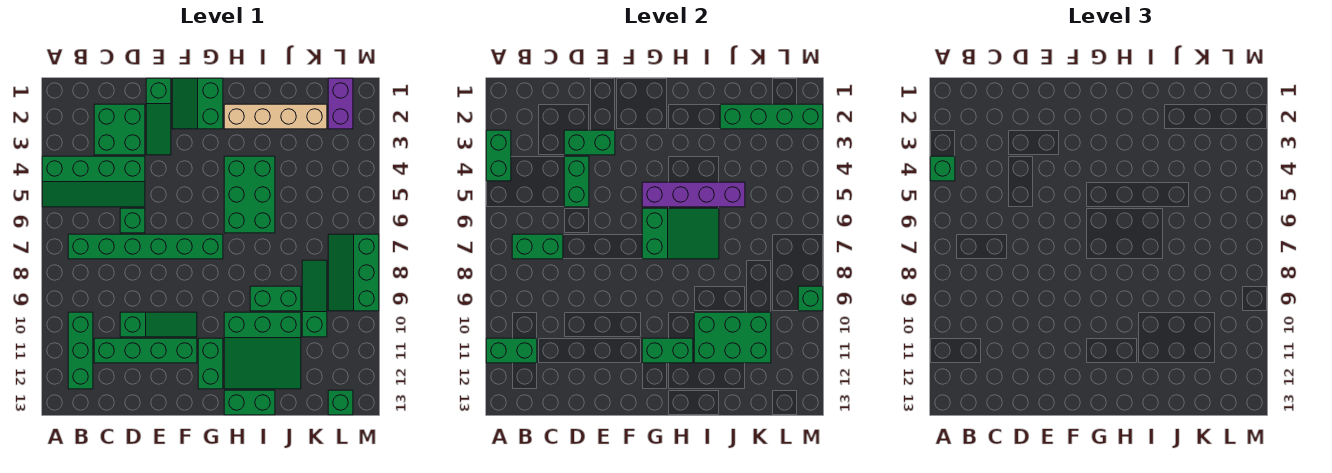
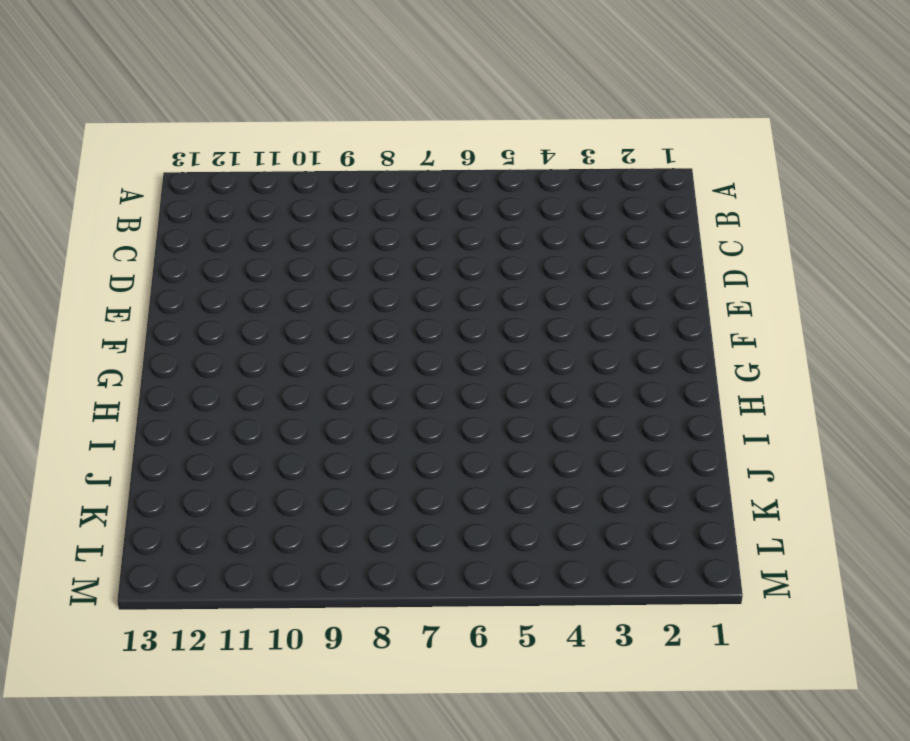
none -> green slope A4:D5 level 1 top 4
none -> green brick B7:G7 level 1
none -> green brick B10:B12 level 1
none -> green brick C2:D3 level 1

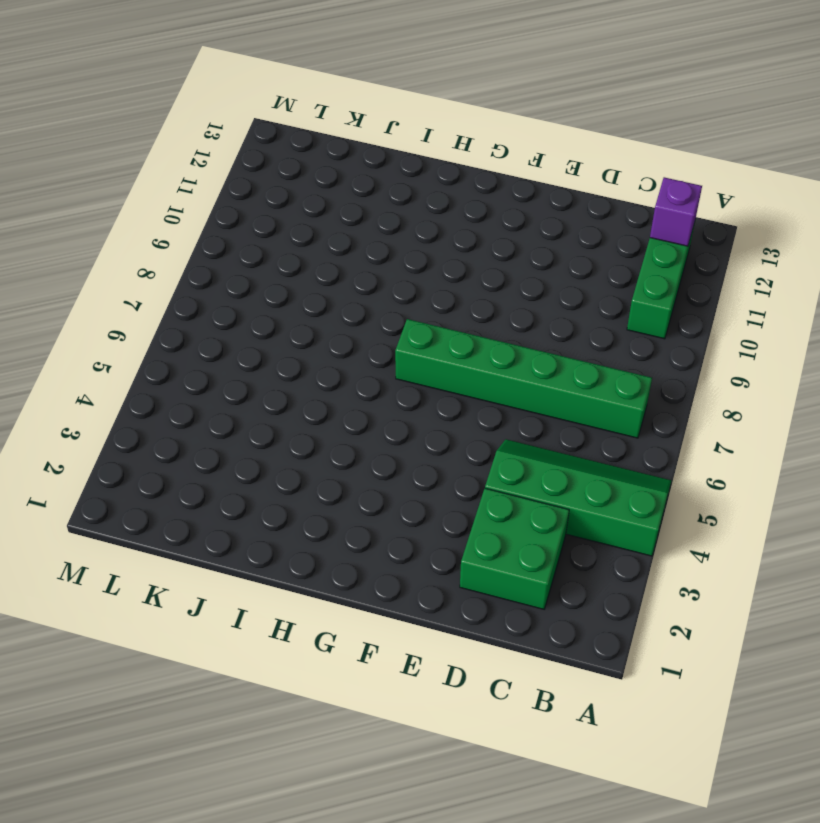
purple brick B12 level 2 -> none
none -> green brick C11:F11 level 1
none -> green brick D6 level 1
none -> green slope D10:F10 level 1 top D
none -> green slope E1:E3 level 1 top 1

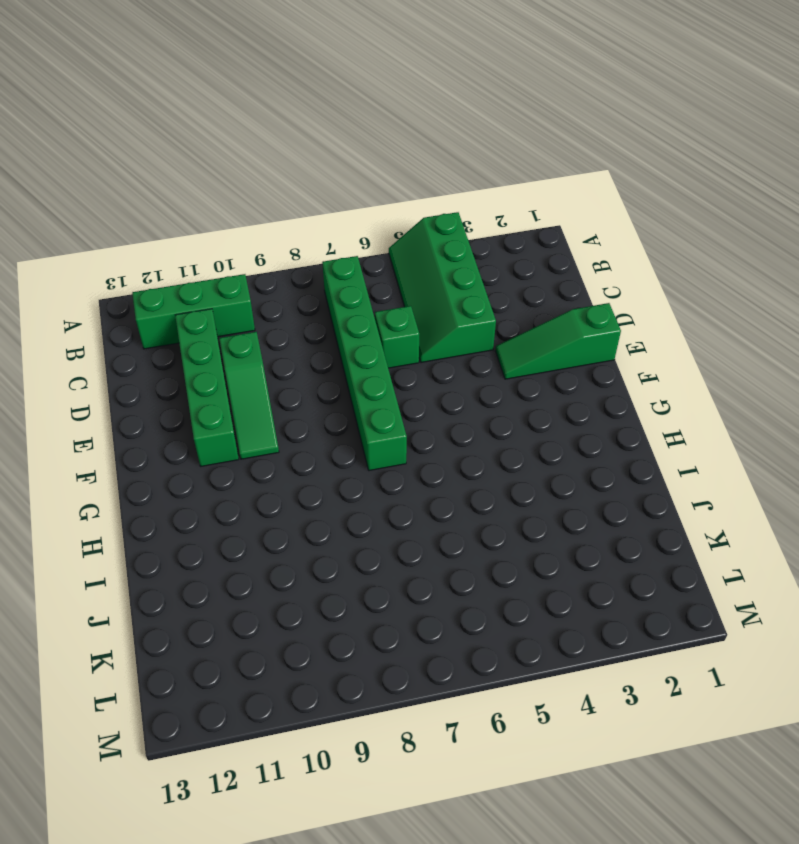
none -> green brick C2:D3 level 1
none -> green slope F1:G2 level 1 top G
none -> green brick G11:G12 level 1
none -> tan brick H2:K2 level 1

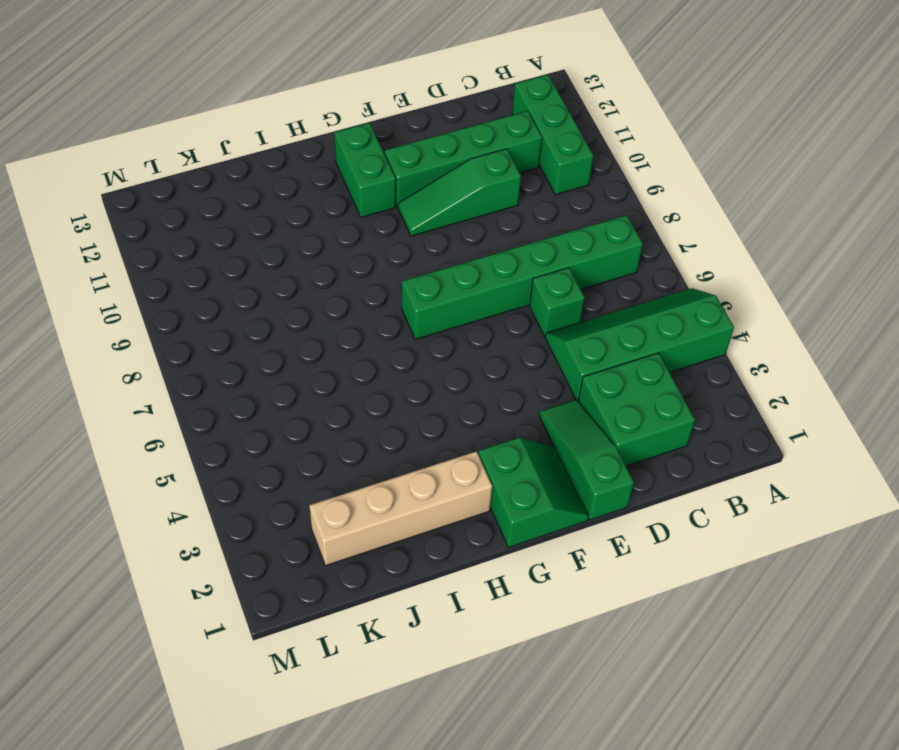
none -> green brick H4:I6 level 1
none -> green slope H10:J12 level 1 top 10
none -> green brick H13:I13 level 1
none -> green brick I9:J9 level 1

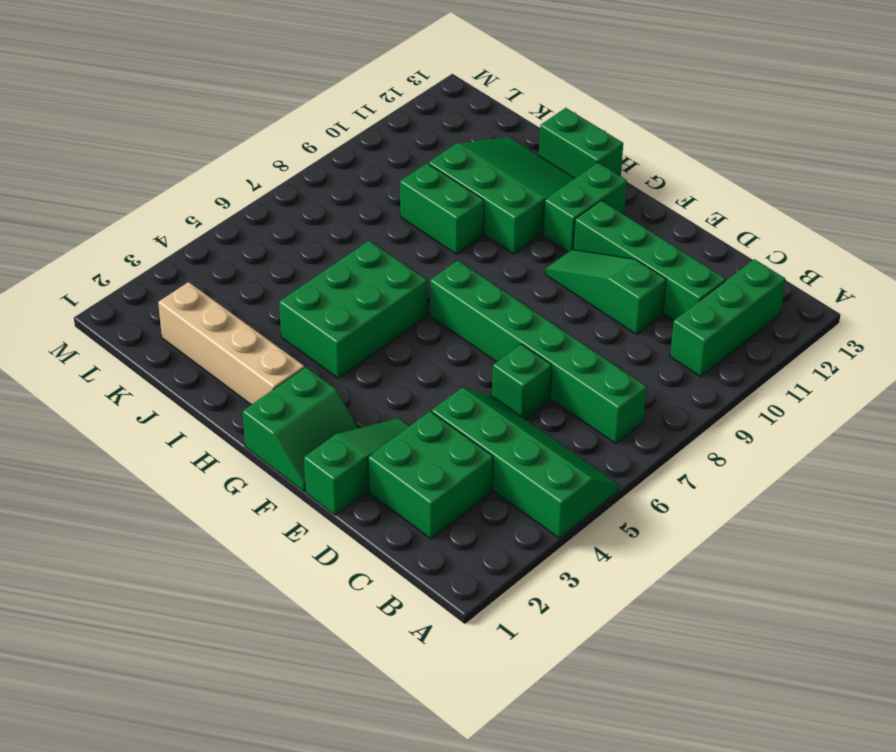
none -> green slope K8:K10 level 1 top 10
none -> purple brick L1:L2 level 1
none -> green slope L7:M9 level 1 top M
none -> green brick L13 level 1

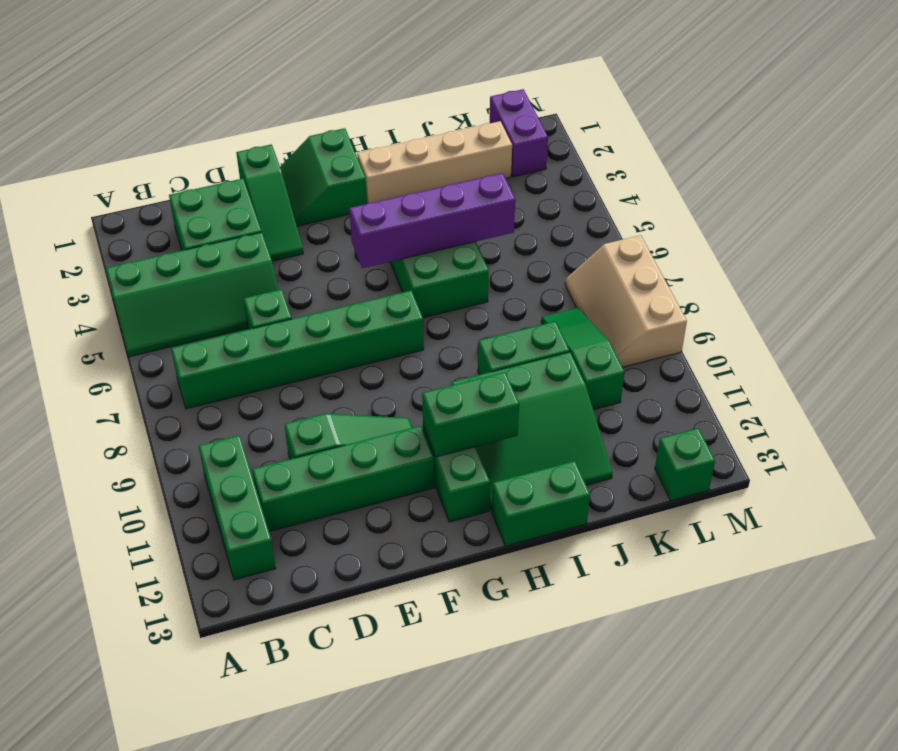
tan slope L7:M9 level 1 top M -> green slope L7:M9 level 1 top M
none -> green brick A3:A4 level 2
none -> green brick A11:B11 level 2
none -> green brick B7:C7 level 2
none -> green brick D3:E3 level 2

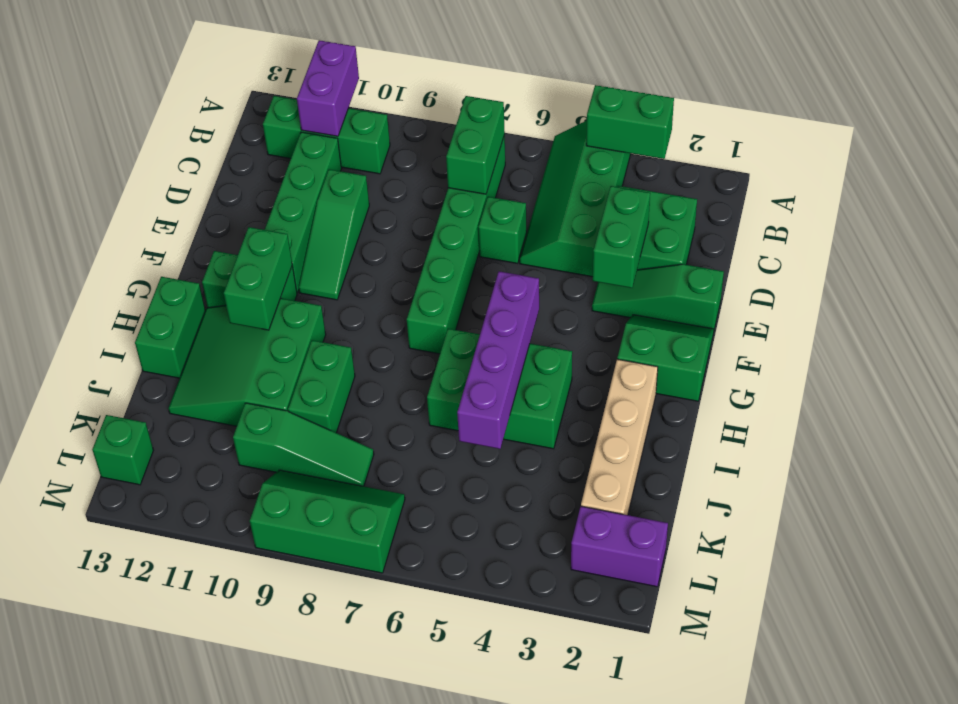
purple brick A11:B11 level 2 -> green brick A11:B11 level 2
none -> green brick D4:D5 level 2
none -> green slope G6:I7 level 2 top G
none -> green brick I10:K11 level 2
none -> green brick J2:M2 level 2

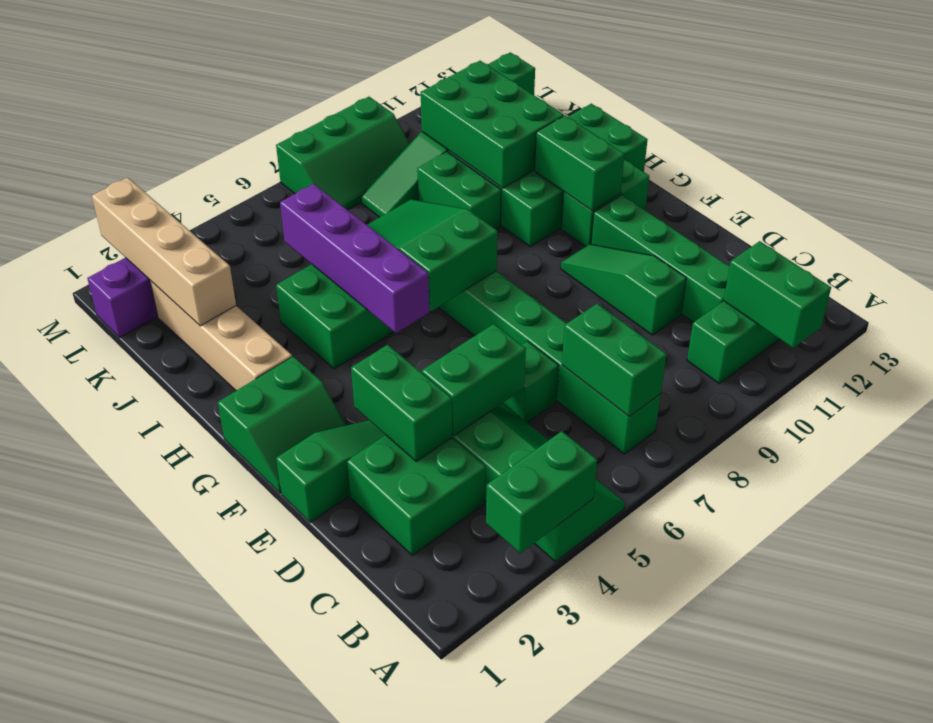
tan brick J2:M2 level 2 -> green brick J2:M2 level 2
none -> green brick M9 level 2
none -> green brick A4 level 3

